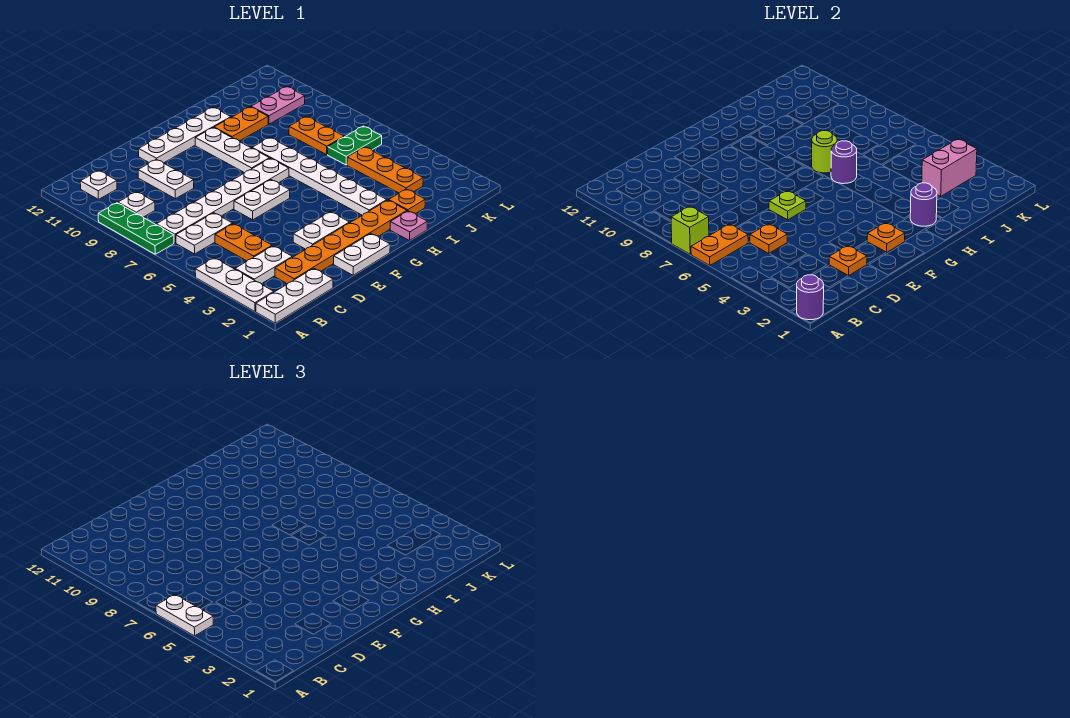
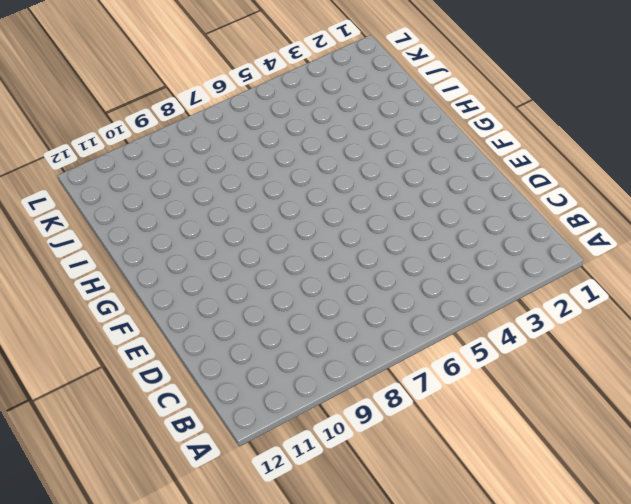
none -> white plate A1:C1 level 1
none -> white plate A2:A4 level 1
none -> green plate A7:A9 level 1
none -> white plate B3:C3 level 1

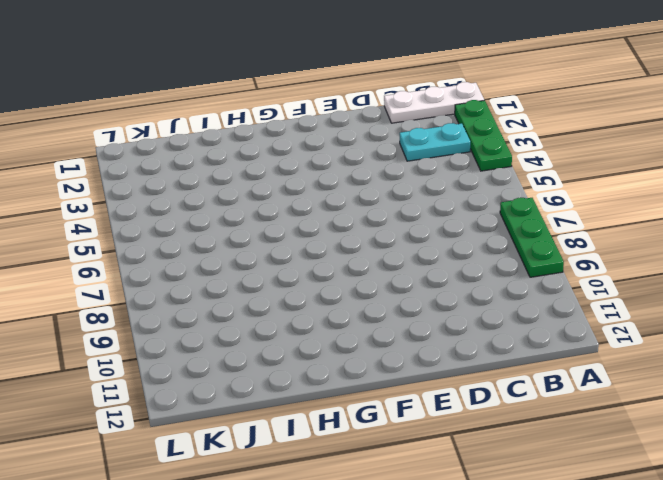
green plate A2:A4 level 1 -> white plate A2:A4 level 1
cyan plate B3:C3 level 1 -> white plate B3:C3 level 1
none -> white plate B6:C6 level 1
none -> white plate B7:G7 level 1
none -> white plate B9 level 1
none -> white plate B11 level 1

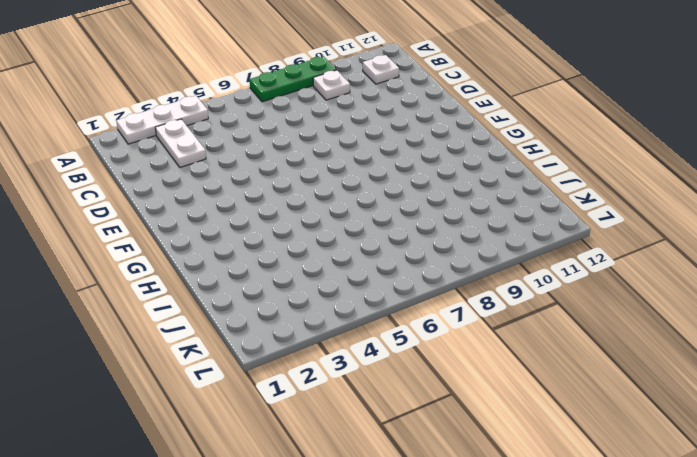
none -> white plate A1:C1 level 1
none -> white plate B6:C6 level 1
none -> white plate B7:G7 level 1
none -> orange plate C2:H2 level 1

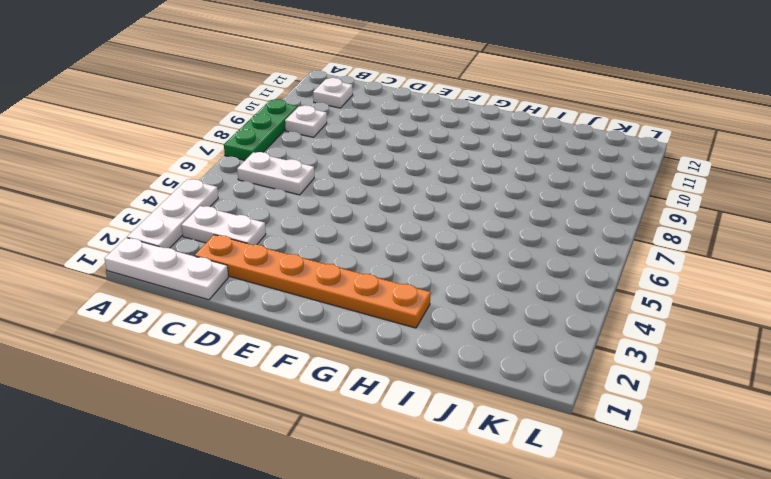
none -> white plate B7:G7 level 1
none -> orange plate C4:C5 level 1
none -> white plate D9:D10 level 1
none -> white plate E1:F1 level 1

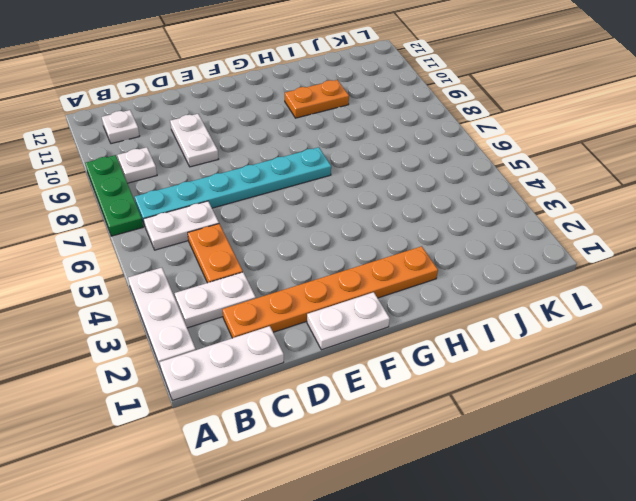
cyan plate B7:G7 level 1 -> white plate B7:G7 level 1
none -> white plate E3:F3 level 1
none -> white plate E6:F6 level 1
none -> white plate E11:H11 level 1
none -> white plate G8:G10 level 1

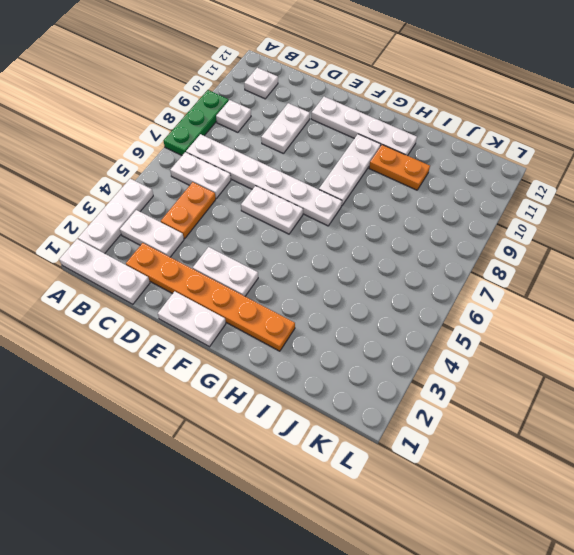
none -> pink plate H1 level 1
none -> white plate H3:H8 level 1
none -> orange plate I2 level 1
none -> orange plate J3:J5 level 1

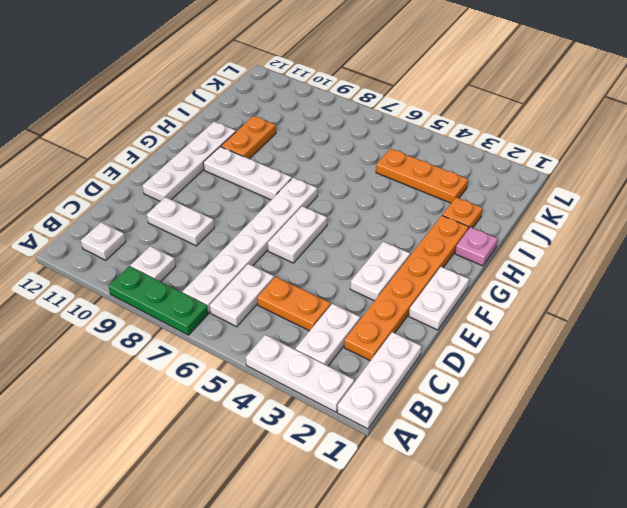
none -> white plate H3:H8 level 1
none -> green plate J6:K6 level 1
none -> orange plate J7:J8 level 1
none -> pink plate J10:K10 level 1

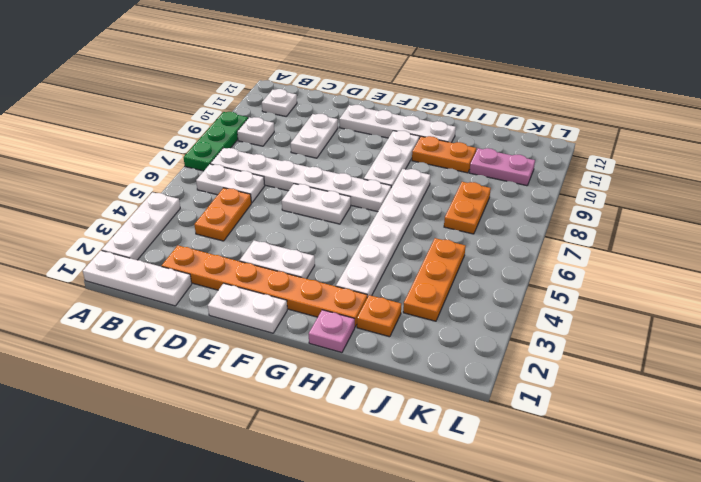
none -> white plate B3:C3 level 1
none -> green plate J6:K6 level 1
none -> purple round brick A1 level 2
none -> orange plate A6:B6 level 2

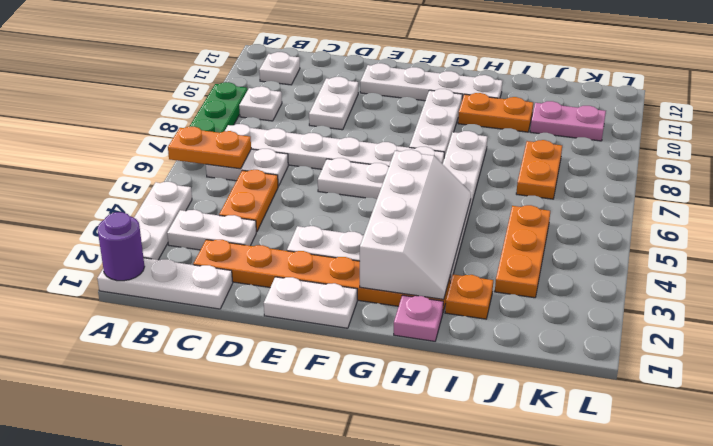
white slope G2:H5 level 2 top G -> purple round brick H2 level 2
none -> green plate J6:K6 level 1
none -> lime brick A7 level 2
none -> orange plate C5 level 2
none -> orange plate D2 level 2

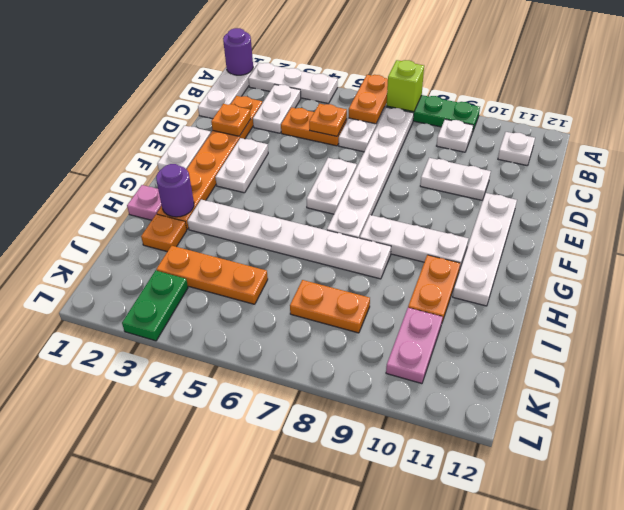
green plate K3:L3 level 1 -> green plate J6:K6 level 1
none -> lime plate E6 level 2
none -> orange plate F2 level 2
none -> purple round brick H6 level 2
none -> lime round brick H7 level 2

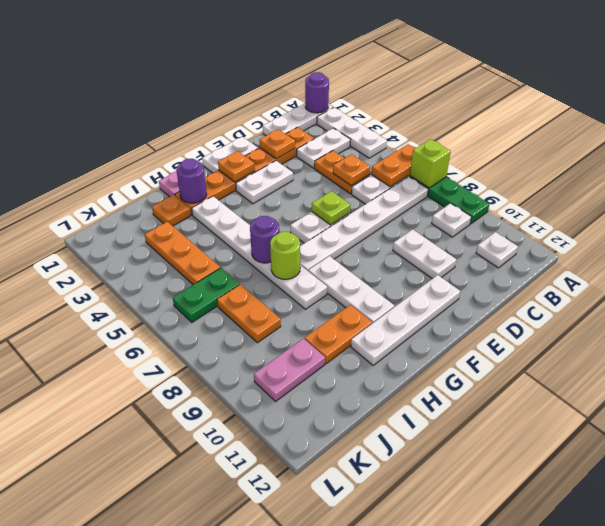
none -> pink brick J3:K3 level 2
none -> white plate A5:A6 level 3

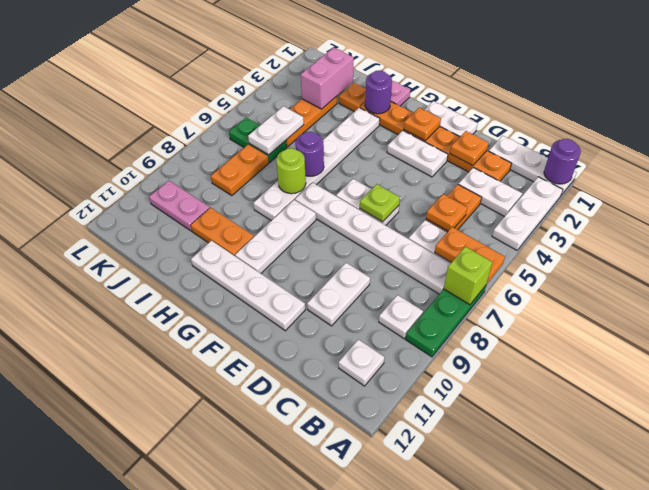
pink brick J2:J3 level 2 -> pink brick J3:K3 level 2
white plate J5:J6 level 2 -> white plate A5:A6 level 3

